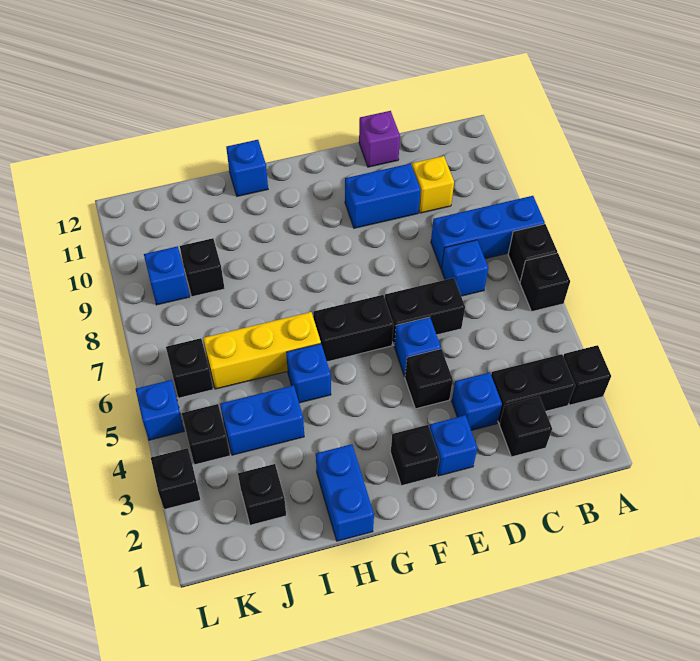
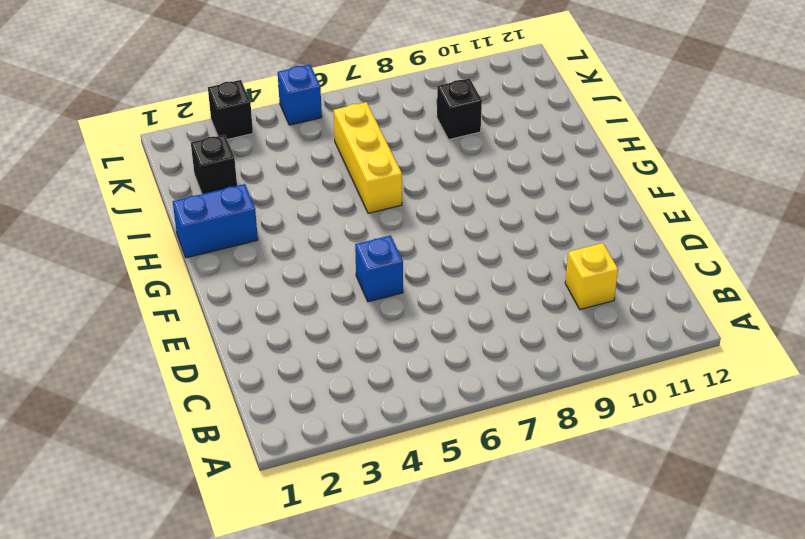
none -> black brick A3 level 1
none -> black brick A6 level 1
none -> black brick A7 level 1

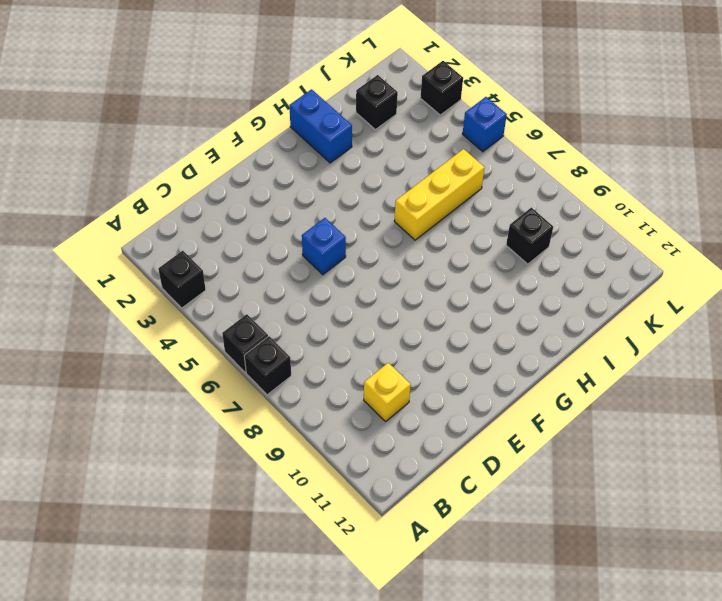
none -> blue brick A8:C8 level 1
none -> black brick B3:C3 level 1
none -> black brick C2 level 1

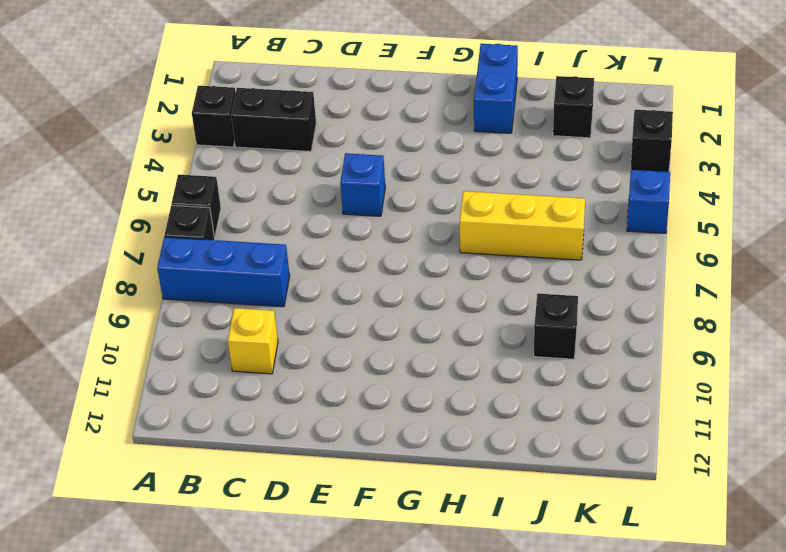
none -> black brick C2 level 1
none -> blue brick C7 level 1
none -> blue brick D3 level 1

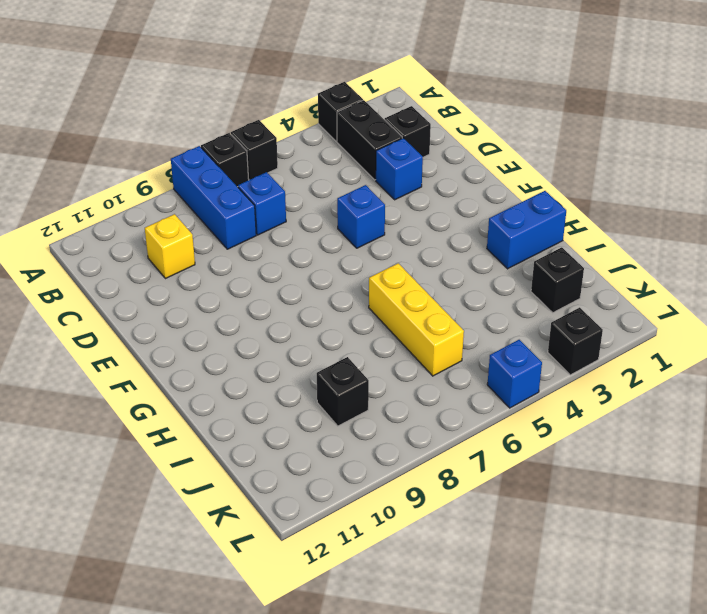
none -> black brick D6:E6 level 1
none -> blue brick D10:E10 level 1
none -> purple brick D12 level 1

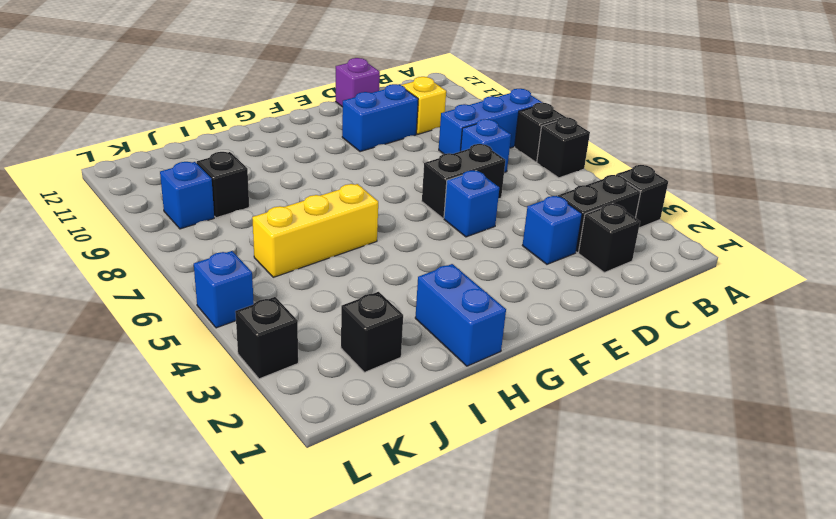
none -> blue brick E2 level 1
none -> black brick E4 level 1
none -> black brick F2 level 1

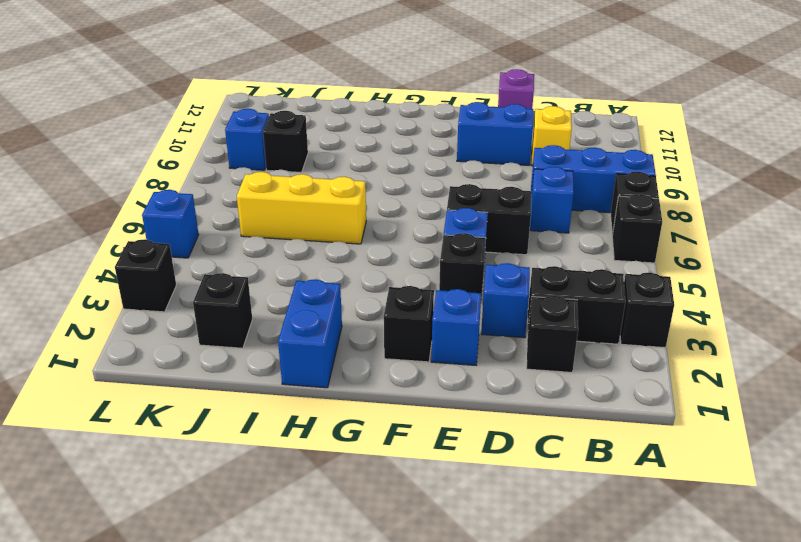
none -> black brick F6:G6 level 1
none -> blue brick H5 level 1
none -> blue brick H12 level 1

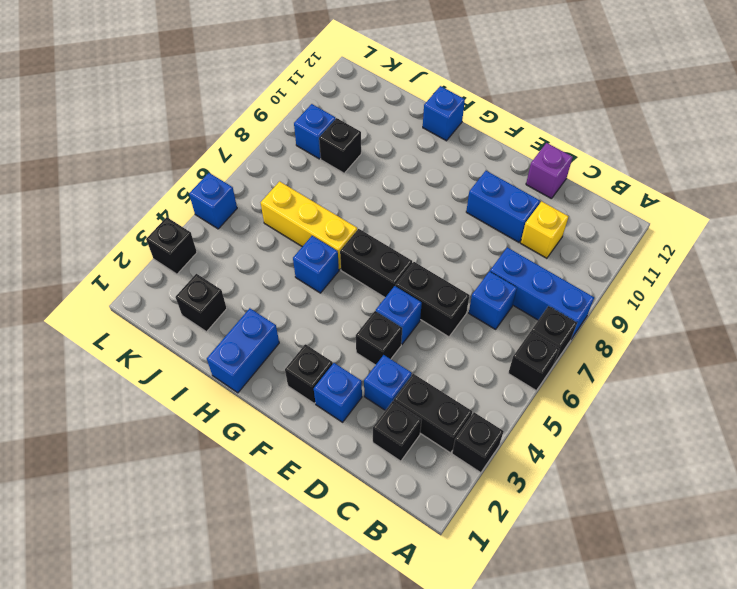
none -> blue brick I4:J4 level 1
none -> black brick K4 level 1
none -> black brick K6 level 1

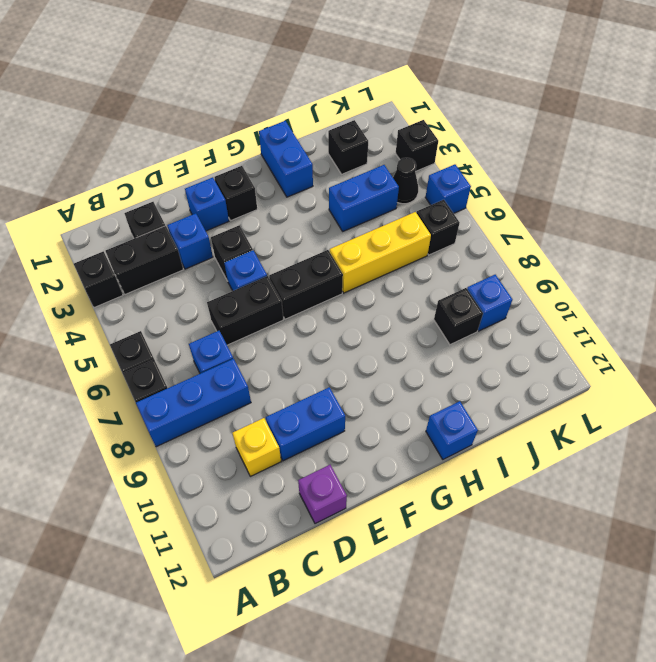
black cone K4 level 1 -> black brick K4 level 1
none -> blue brick H5 level 1

